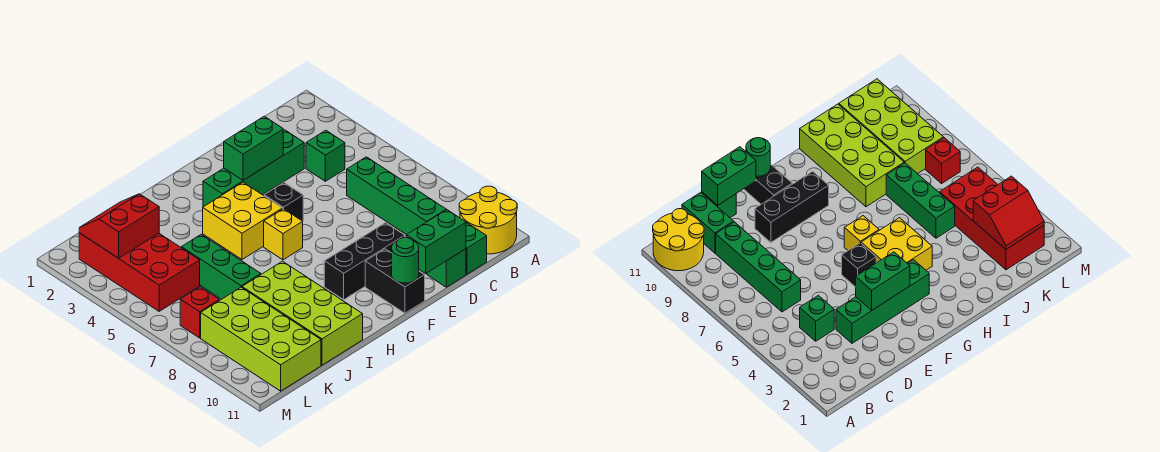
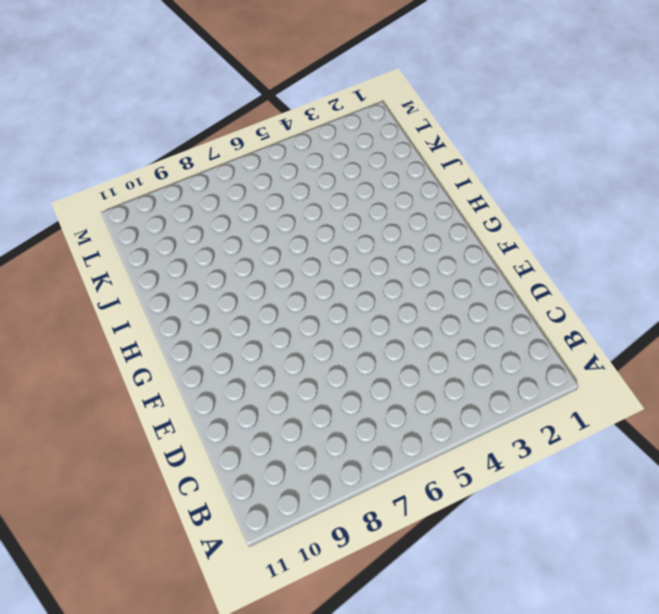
none -> yellow round brick A10:B11 level 1
none -> green brick C4 level 1
none -> green brick C6:C9 level 1

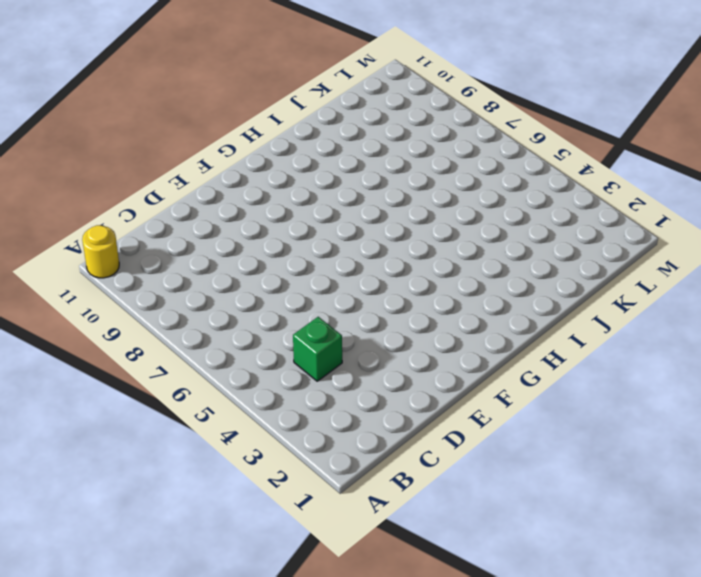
yellow round brick A11 level 1 -> yellow round brick A10:B11 level 1
none -> green brick C6:C9 level 1
none -> green brick C10:C11 level 1
none -> green brick D3:G3 level 1

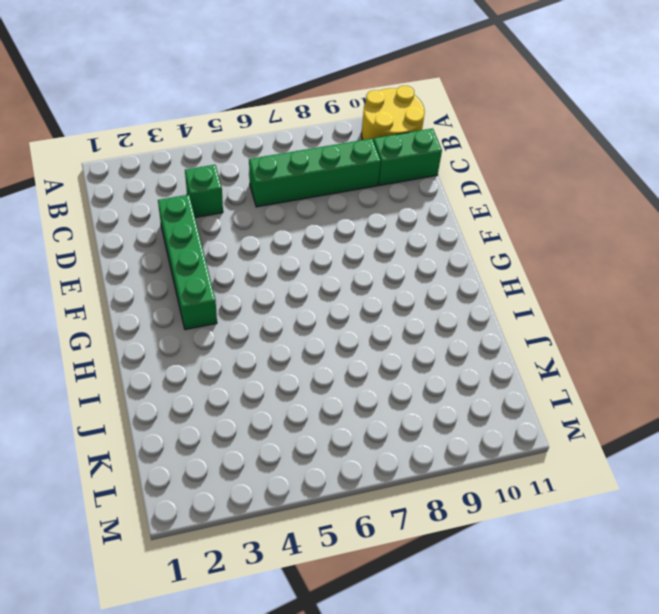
none -> green brick D11 level 1
none -> black brick E9:G9 level 1
none -> black brick F5 level 1

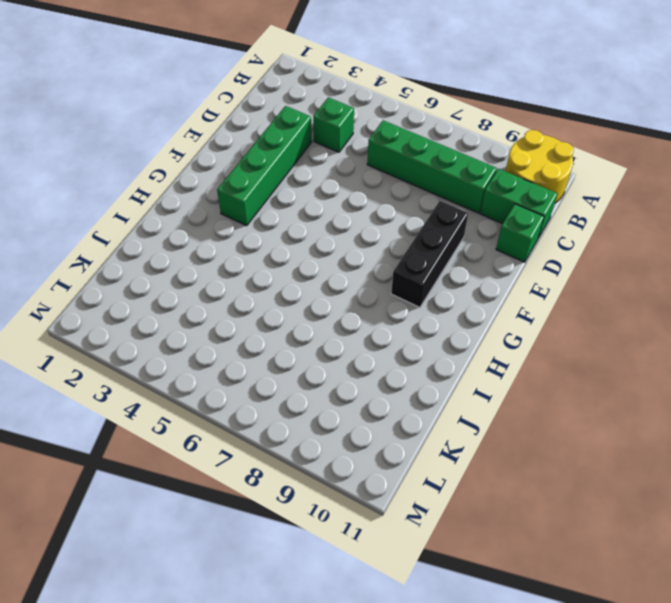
none -> black brick F5 level 1
none -> black brick F10:F11 level 1
none -> yellow brick G4:H5 level 1

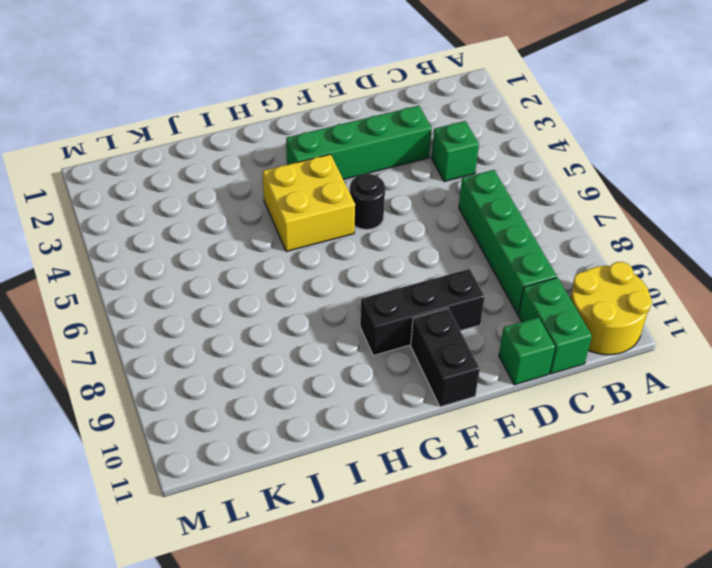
black round brick F5 level 1 -> black brick F5 level 1
none -> yellow brick G6 level 1
none -> lime brick I8:J11 level 1
none -> green brick J5:J7 level 1

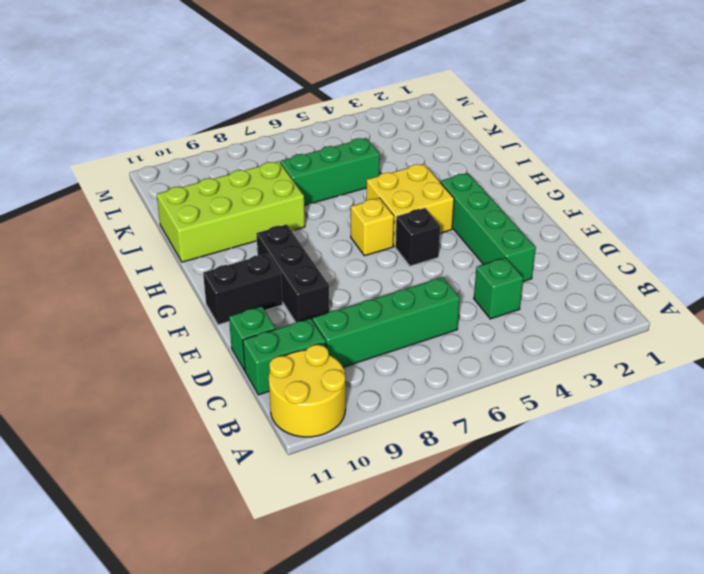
none -> red brick K2:L5 level 1
none -> lime brick K8:L11 level 1
none -> red brick L7 level 1

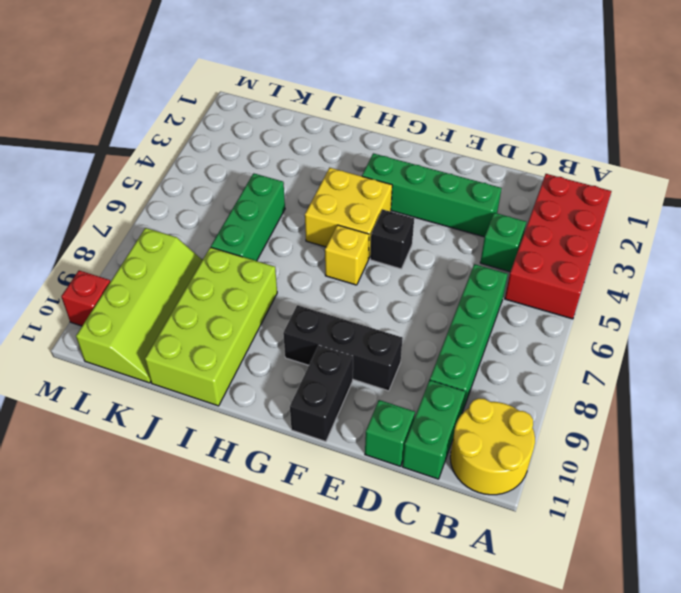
red brick A2:B5 level 1 -> red brick K2:L5 level 1
lime slope K8:L11 level 1 top L -> lime brick K8:L11 level 1
red brick M10 level 1 -> red brick L7 level 1
none -> green brick D11:E11 level 2
none -> green brick E3:F3 level 2
none -> green round brick F11 level 2

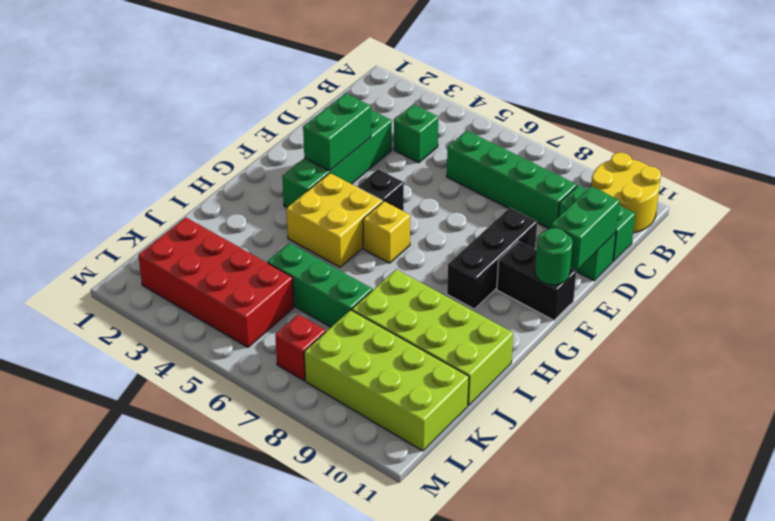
none -> red slope K2:L3 level 2 top 3

